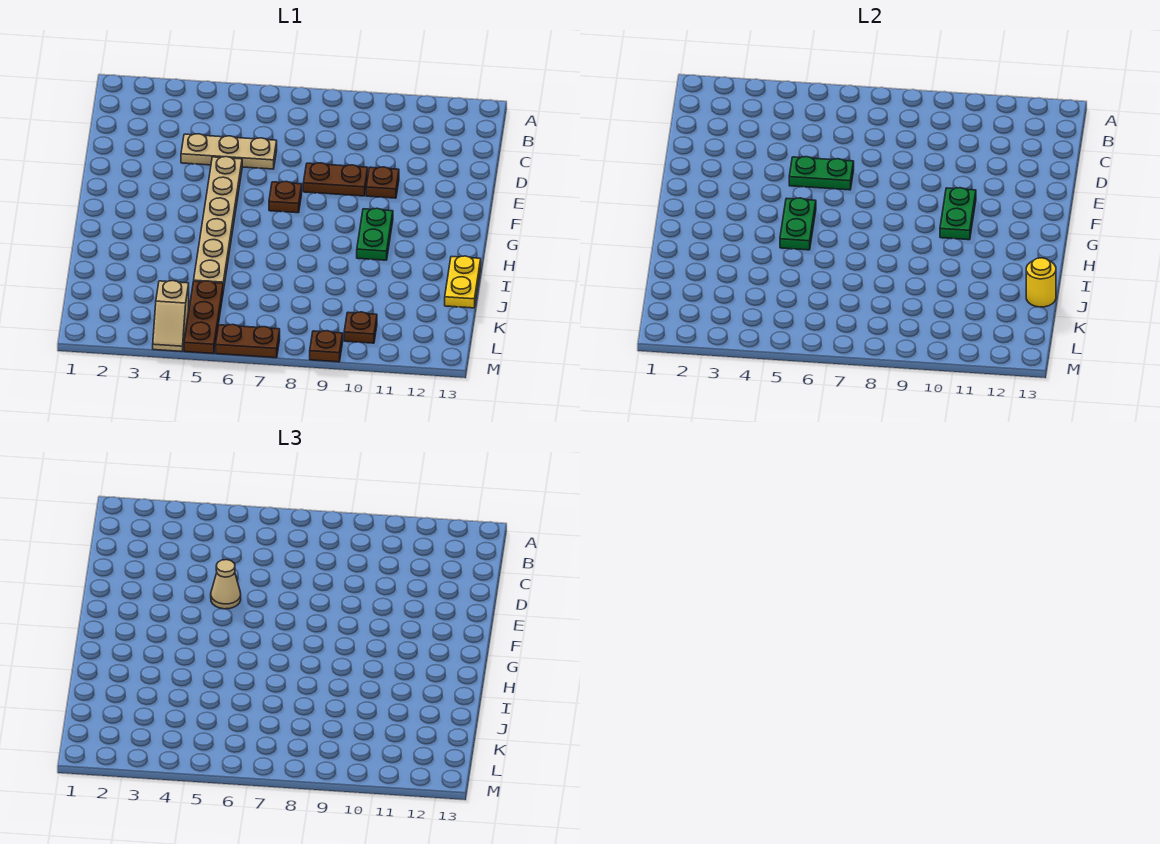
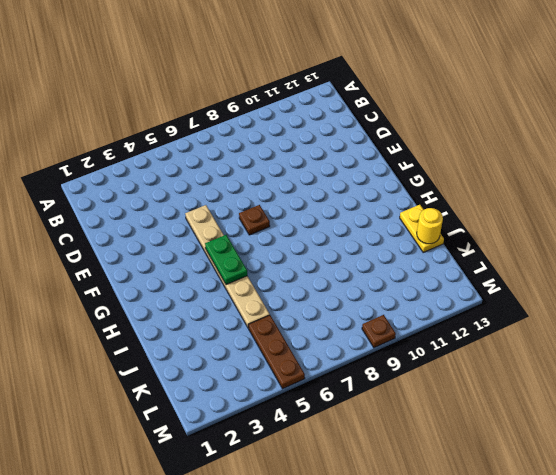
none -> tan plate D4:D6 level 1
none -> brown plate E8:E9 level 1
none -> brown plate E10 level 1

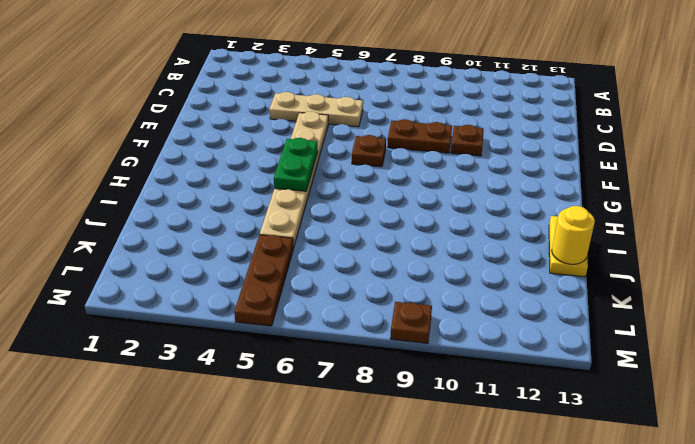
none -> green plate G10:H10 level 1
none -> tan slope L4:M4 level 1 top L
none -> brown plate L10 level 1

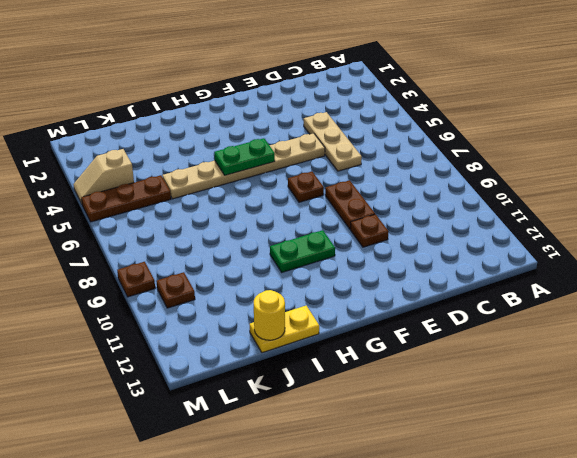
none -> brown plate M6:M7 level 1
none -> green plate E5:E6 level 2
none -> green plate F10:G10 level 2

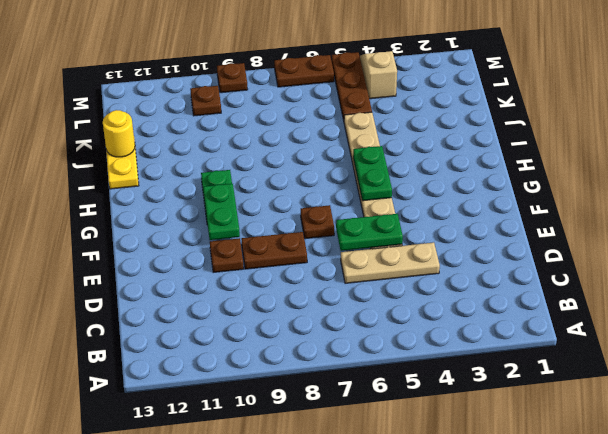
none -> tan cone E5 level 3

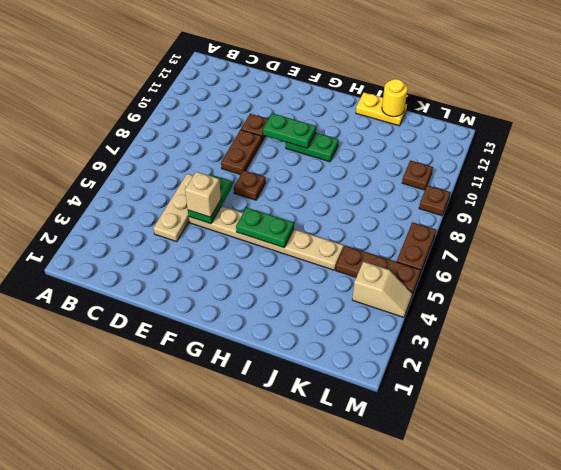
tan brick E5 level 3 -> tan cone E5 level 3

